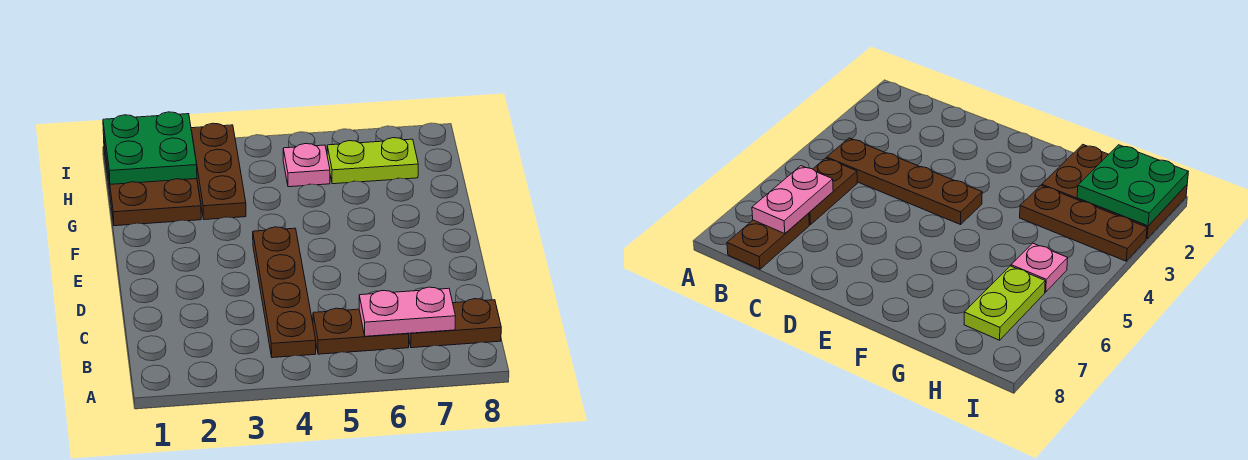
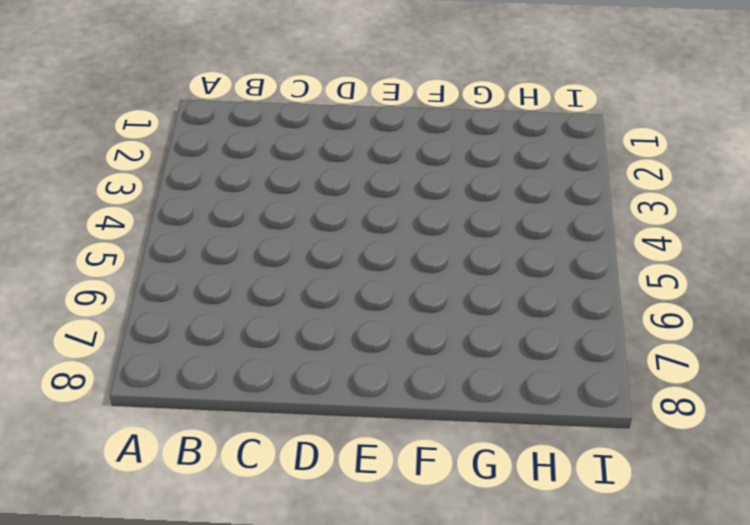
none -> brown plate B4:E4 level 1
none -> brown plate B5:B6 level 1

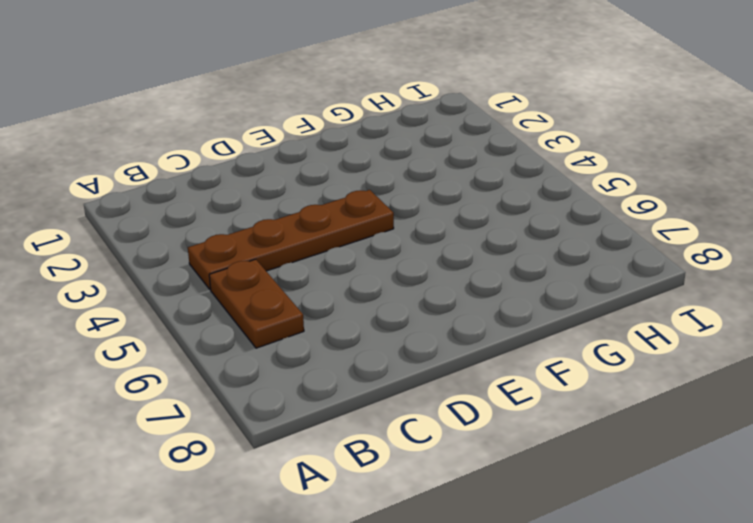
none -> brown plate B7:B8 level 1
none -> brown plate G1:I2 level 1

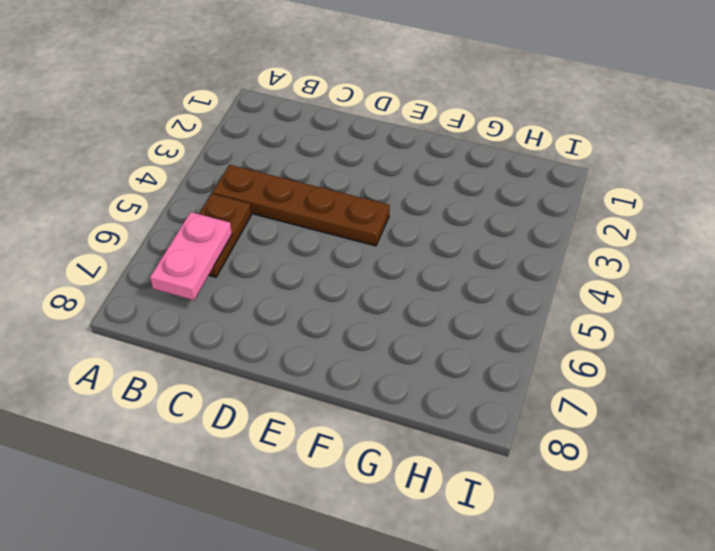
none -> brown plate B7:B8 level 1
none -> brown plate G1:I2 level 1

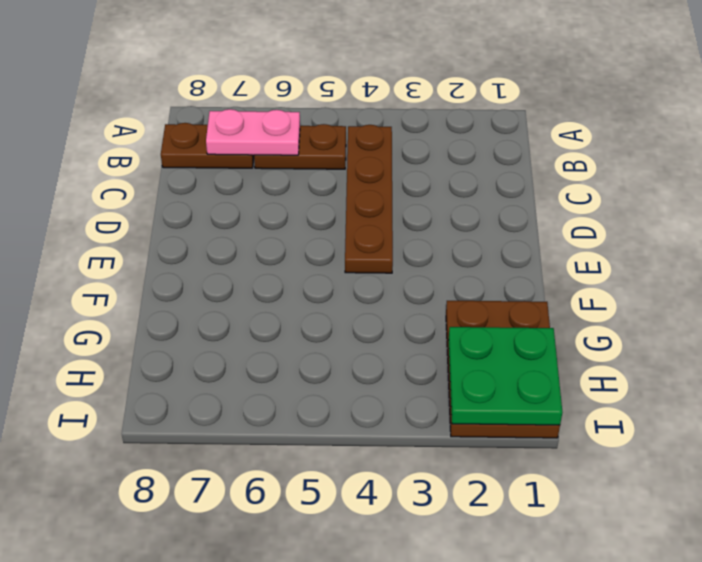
none -> brown plate G3:I3 level 1
none -> pink plate H5 level 1

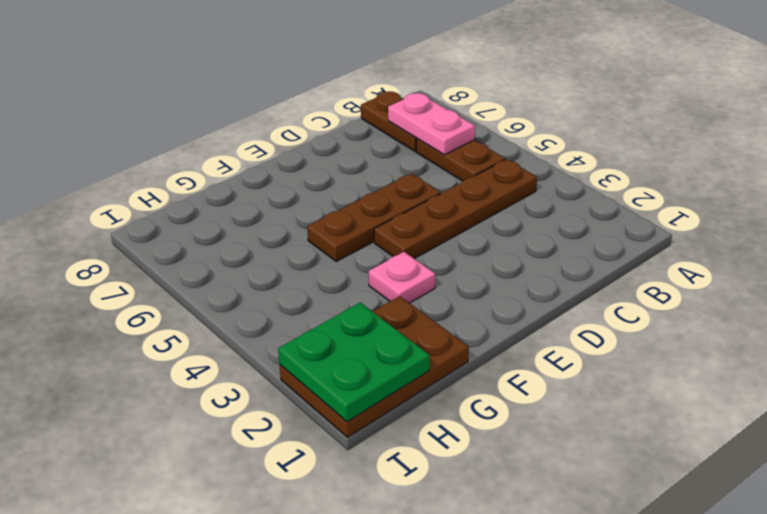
brown plate D5:F5 level 1 -> brown plate G3:I3 level 1
pink plate F3 level 1 -> pink plate H5 level 1
none -> lime plate H6:H7 level 1

